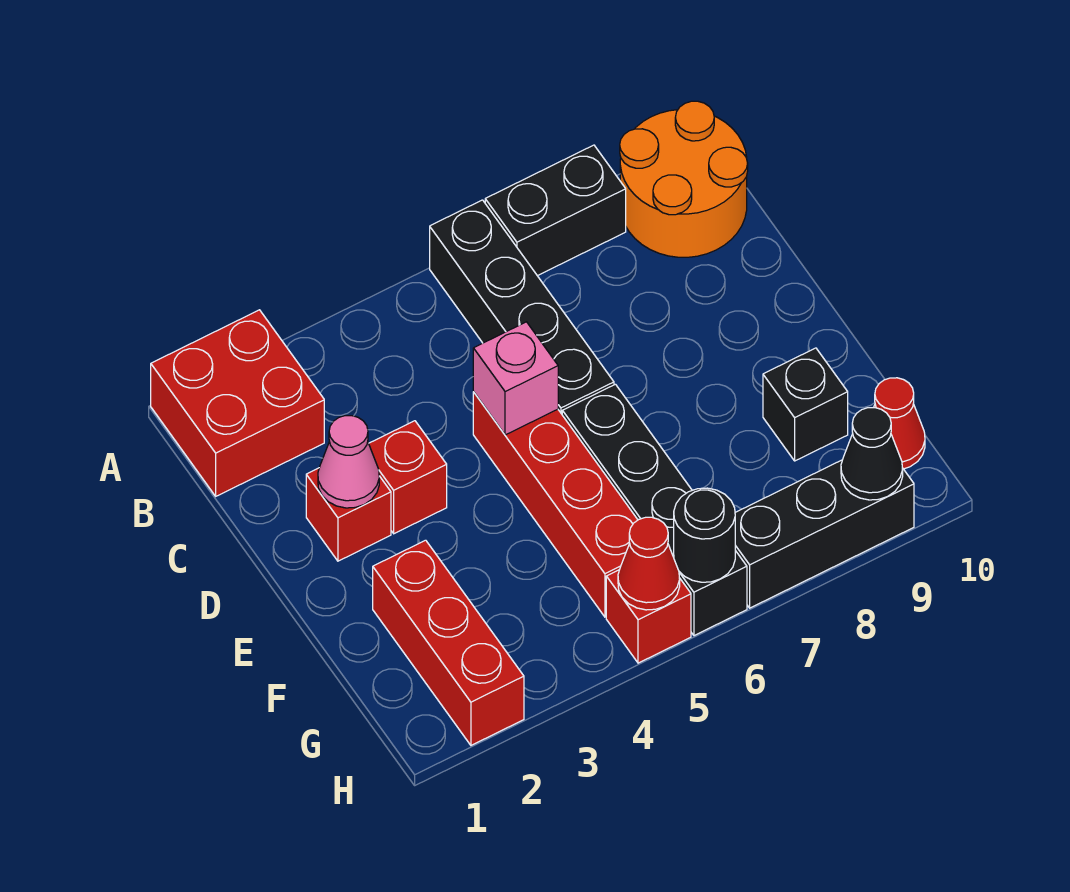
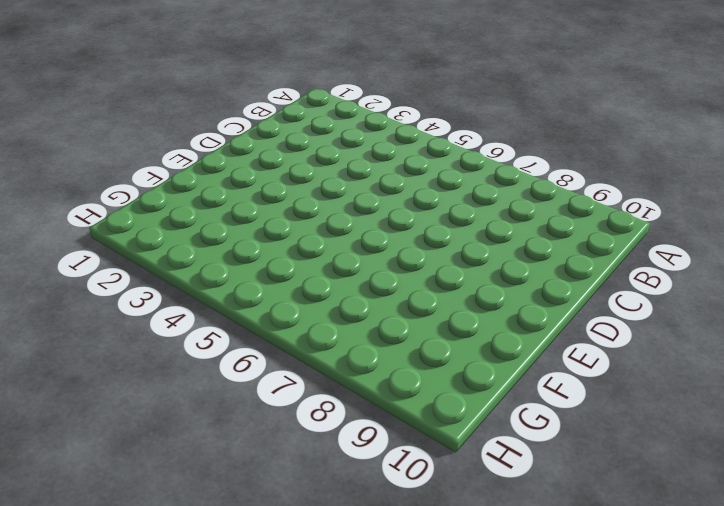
none -> red brick A1:B2 level 1
none -> black brick A6:D6 level 1
none -> black brick A7:A8 level 1

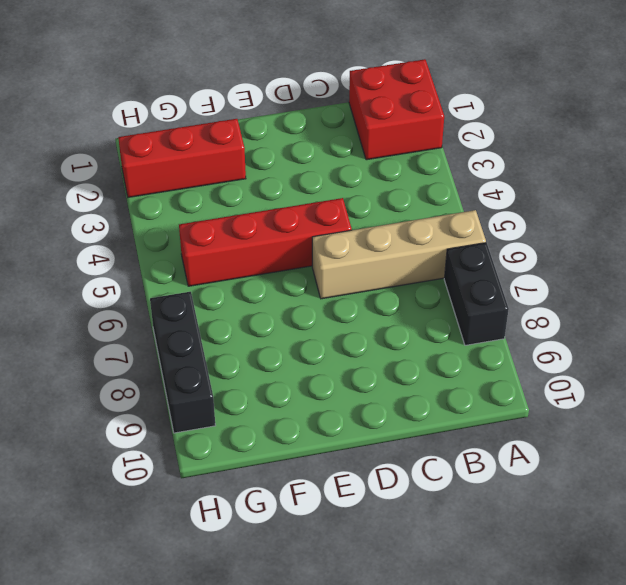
tan brick A6:D6 level 1 -> black brick A6:D6 level 1
none -> orange round brick A9:B10 level 1
none -> red brick D2 level 1
none -> red brick D3 level 1

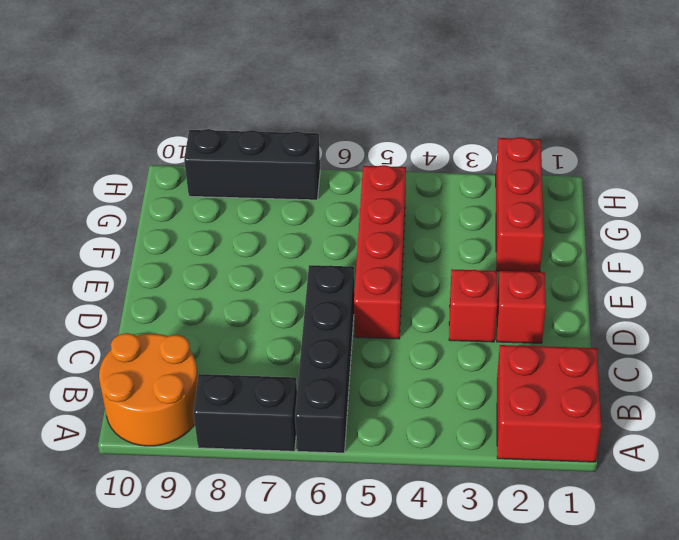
none -> black brick E6:H6 level 1
none -> black brick F9 level 1
none -> red cone G10 level 1

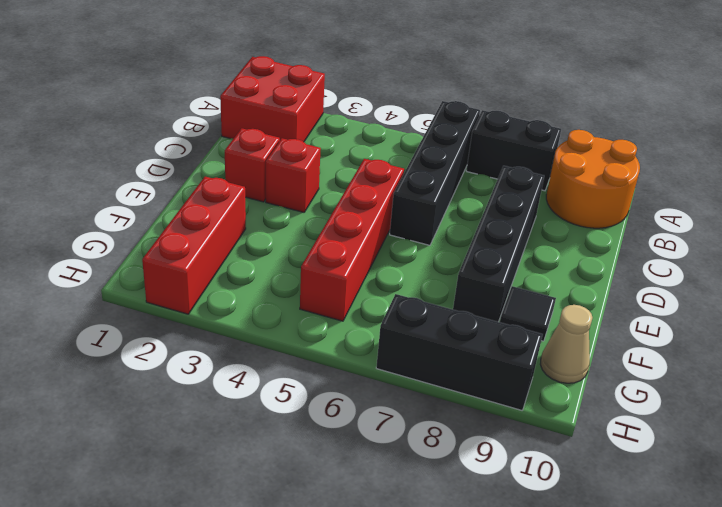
black brick C8:F8 level 1 -> black brick E6:H6 level 1
black tile F9 level 1 -> black brick F9 level 1
tan cone G10 level 1 -> red cone G10 level 1
none -> red brick H5 level 1
none -> pink cone D2 level 2
none -> pink brick D5 level 2

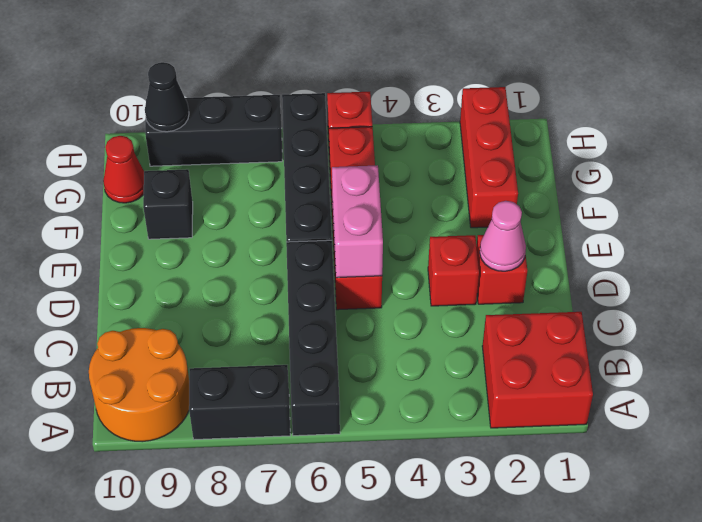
pink brick D5:E5 level 2 -> pink brick D5 level 2
none -> red cone H5 level 2
none -> black round brick H6 level 2

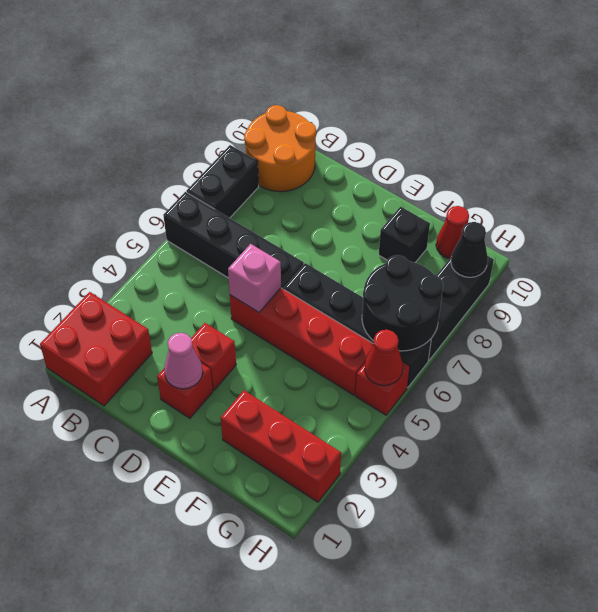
black round brick G6:H7 level 2 -> black round brick H6 level 2

